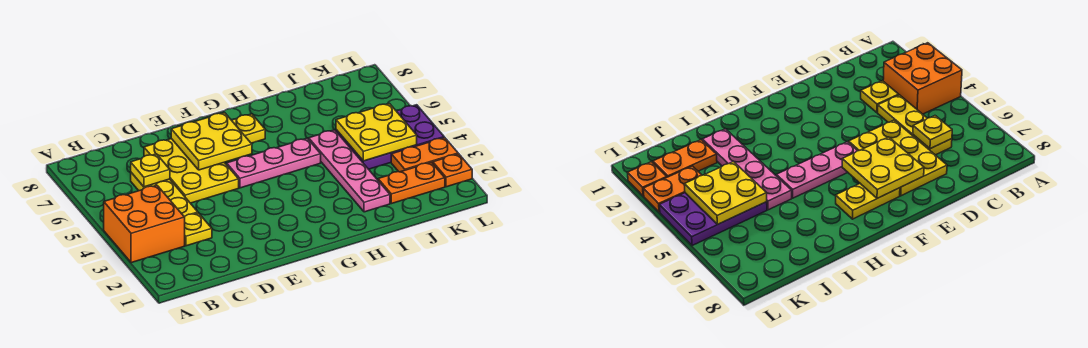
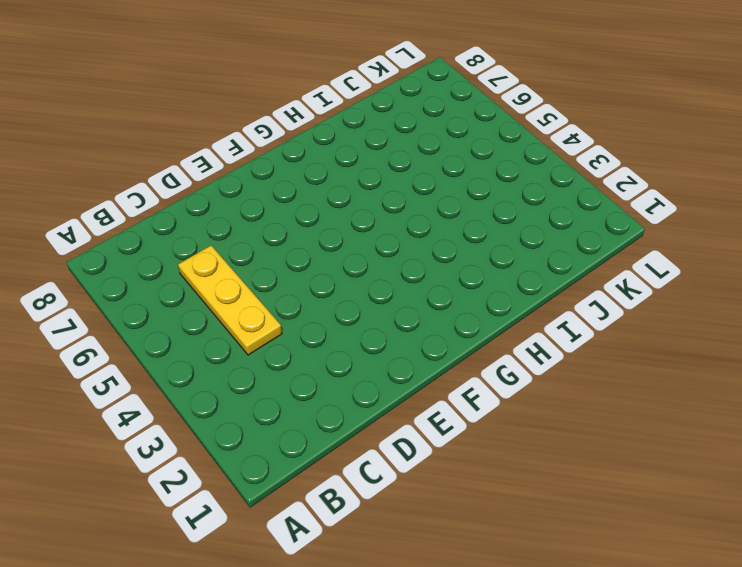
none -> orange brick A3:B4 level 1
none -> yellow plate C3 level 1
none -> yellow plate D5:E7 level 1

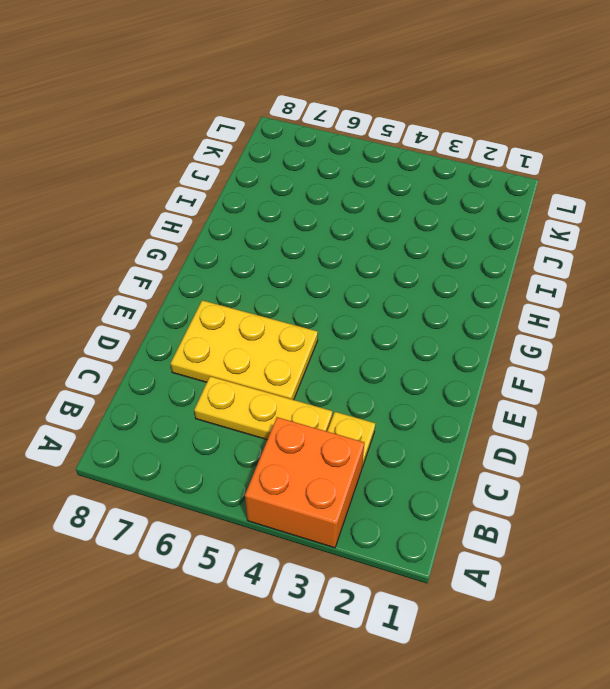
none -> pink plate F5:H5 level 1
none -> yellow plate F7:G7 level 1
none -> pink plate I2:I5 level 1

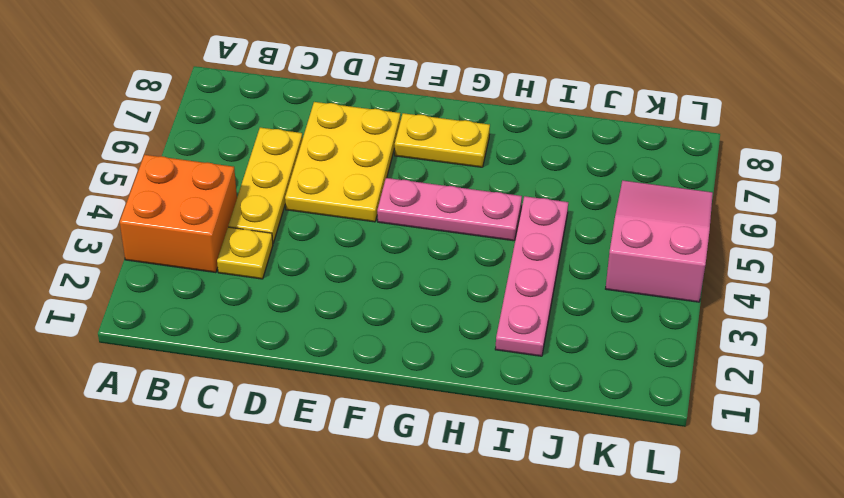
pink slope K4:L6 level 1 top 4 -> purple plate J4:L5 level 1
none -> orange plate J2:K2 level 1
none -> orange plate K3:L3 level 1
none -> orange plate L2 level 1

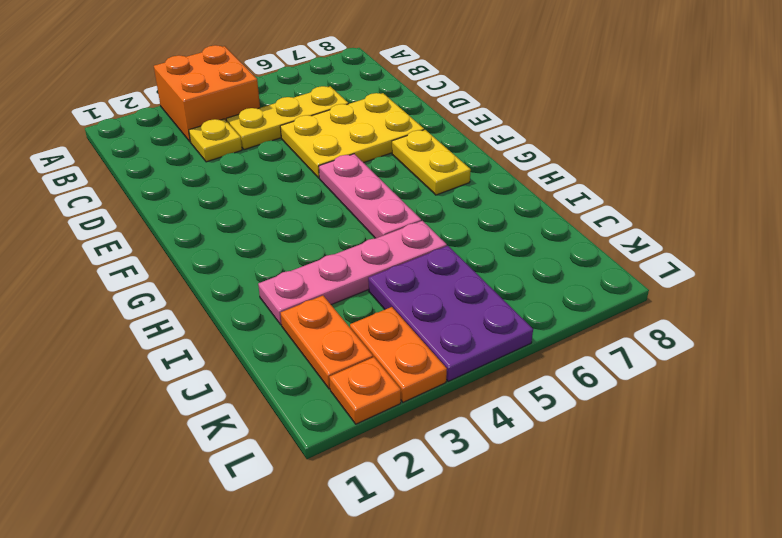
none -> yellow plate C6 level 2
none -> yellow plate E6:F7 level 2
none -> yellow plate J4:K5 level 2

